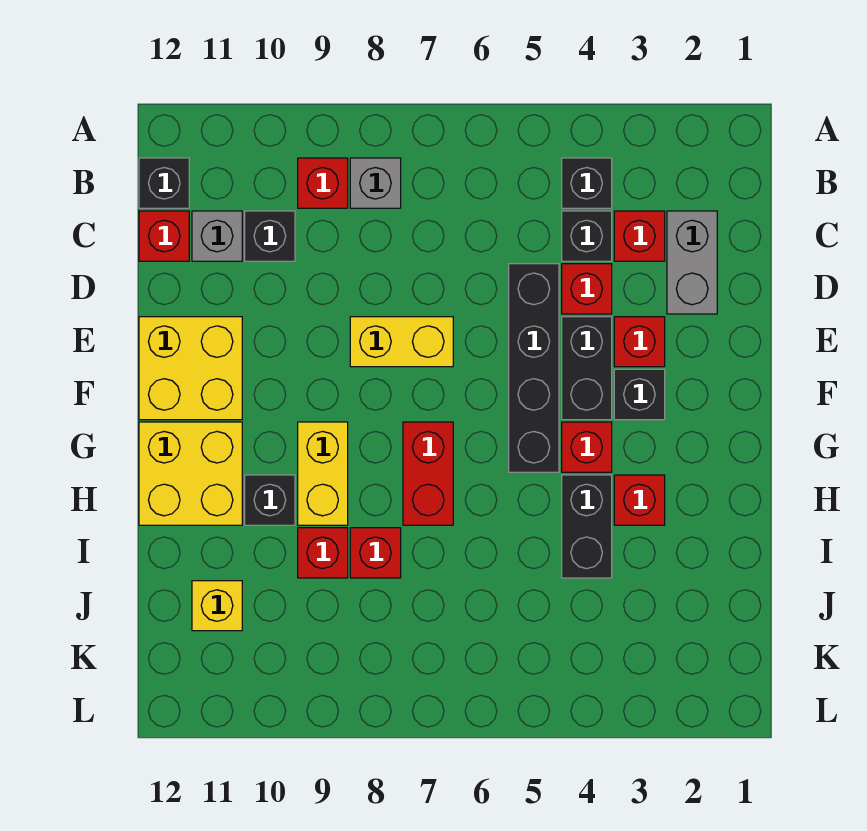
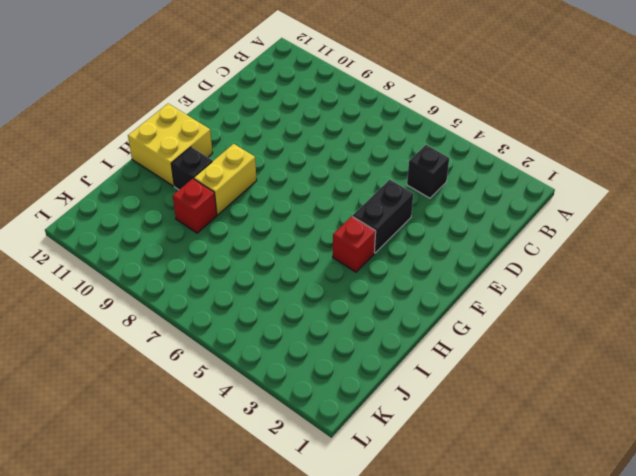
none -> black brick B4 level 1
none -> grey brick B8 level 1
none -> red brick B9 level 1

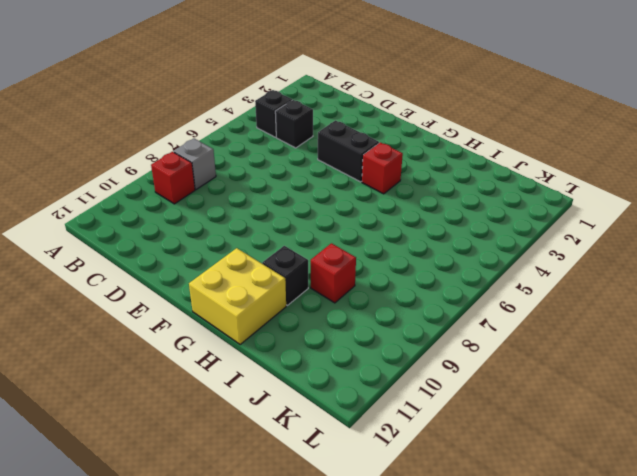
none -> black brick B12 level 1
none -> grey brick C2:D2 level 1
none -> red brick C3 level 1

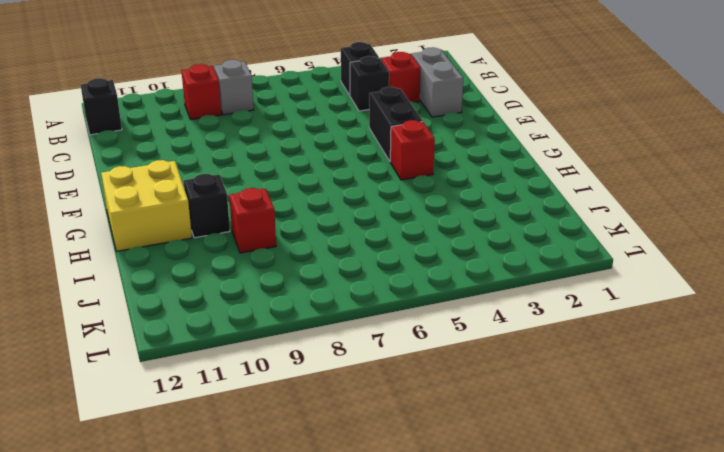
none -> black brick C10 level 1
none -> grey brick C11 level 1
none -> red brick C12 level 1

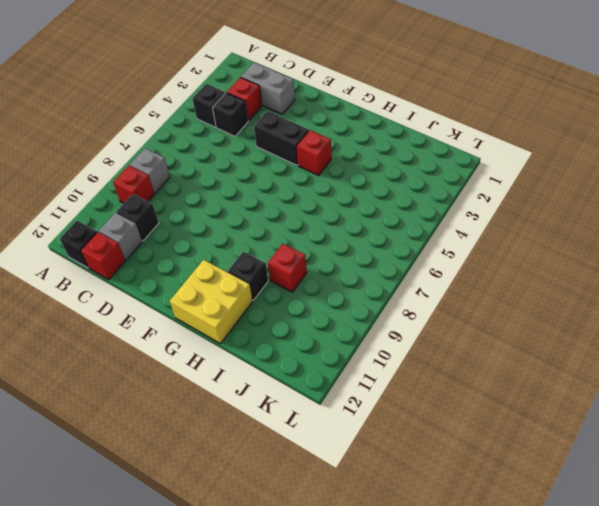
none -> red brick D4 level 1
none -> black brick D5:G5 level 1
none -> red brick E3 level 1

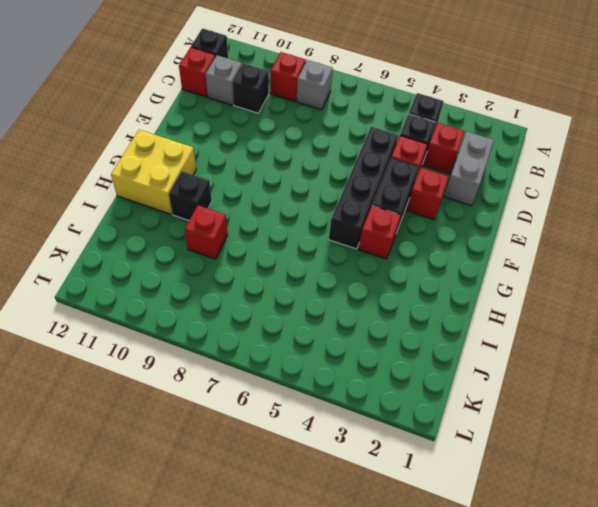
none -> yellow brick E7:E8 level 1
none -> yellow brick E11:F12 level 1
none -> black brick F3 level 1

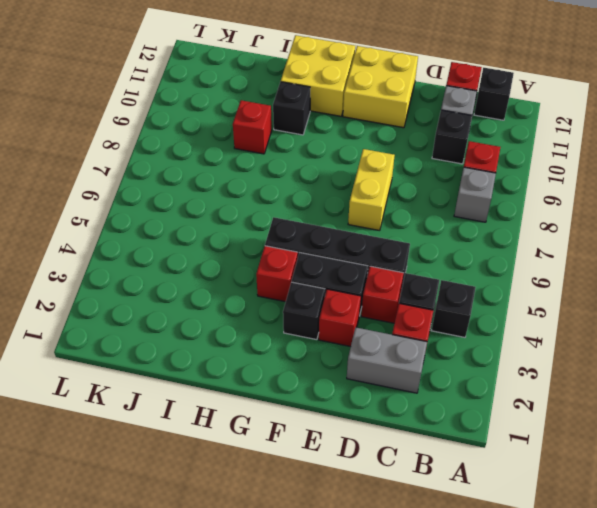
none -> red brick G7:H7 level 1
none -> yellow brick G9:H9 level 1
none -> red brick H3 level 1

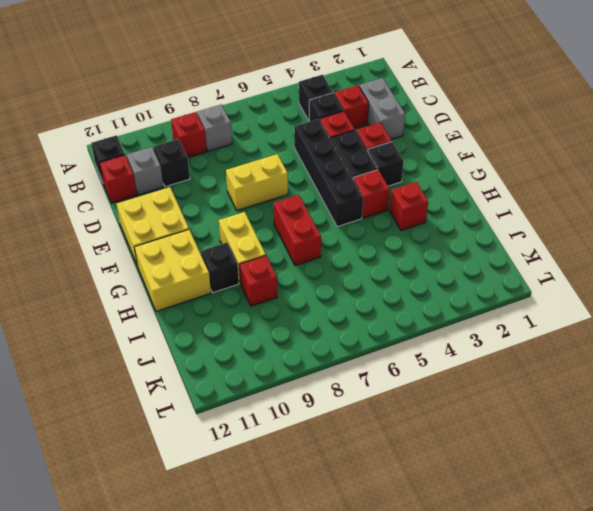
none -> black brick H4:I4 level 1
none -> red brick I8 level 1
none -> yellow brick J11 level 1

